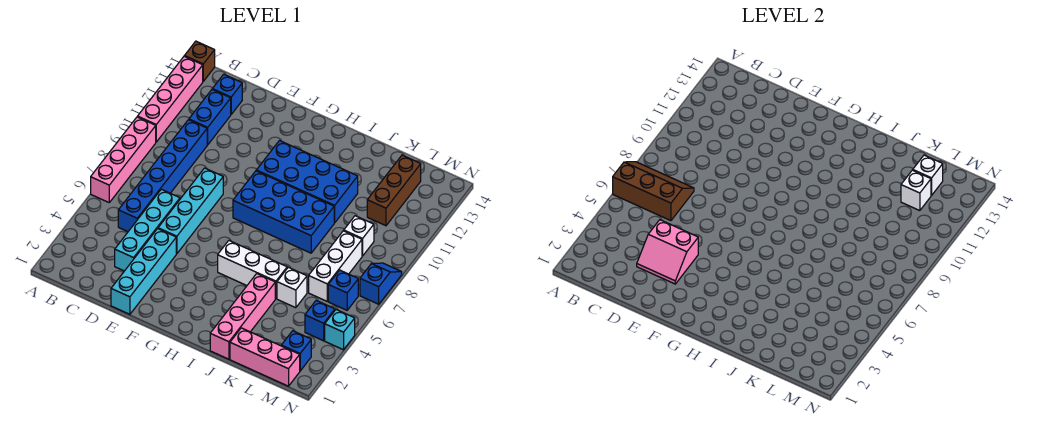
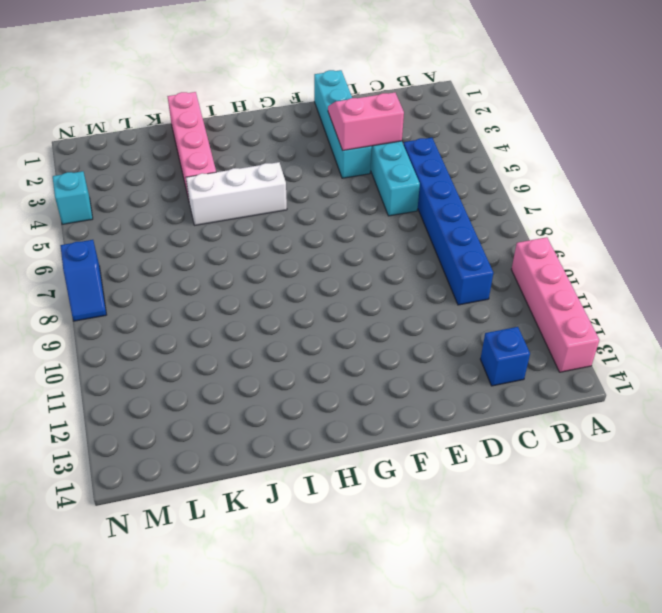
none -> pink brick A6:A9 level 1
none -> brown brick A14 level 1
none -> blue brick C11:C12 level 1

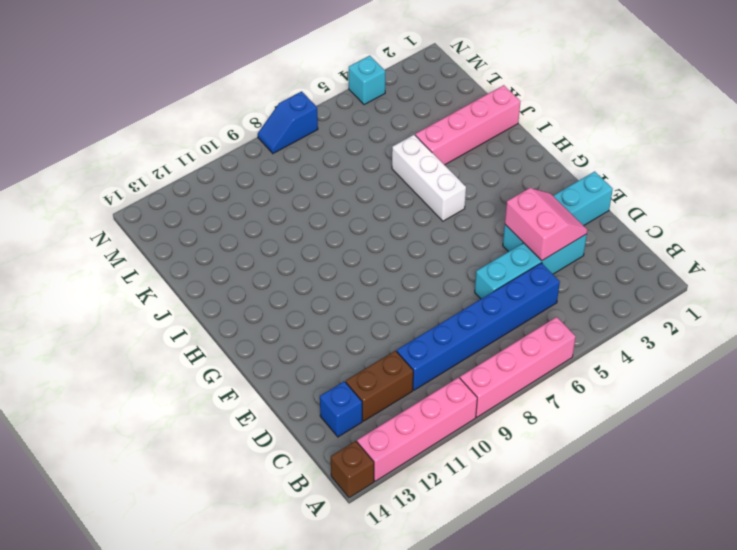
brown brick C11:C12 level 1 -> blue brick C11:C12 level 1
none -> cyan brick E5:E8 level 1
none -> blue brick G8:J9 level 1
none -> blue brick G10:J11 level 1

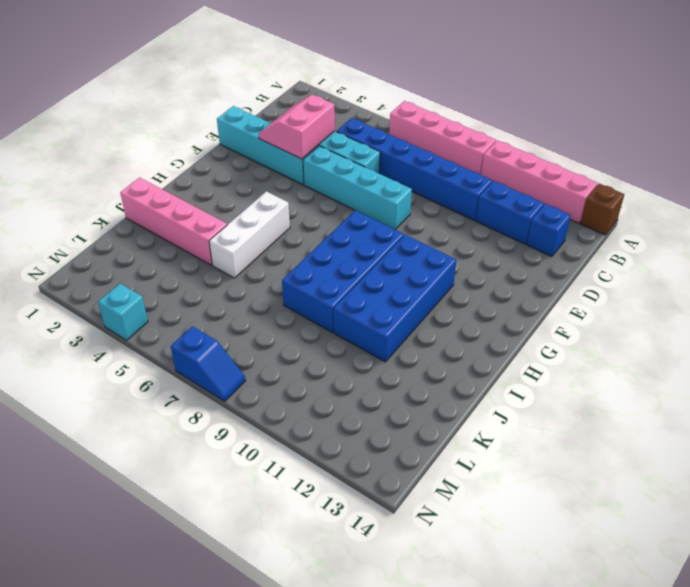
none -> pink brick K1:M1 level 1
none -> white brick K5 level 1
none -> white brick L6:L8 level 1

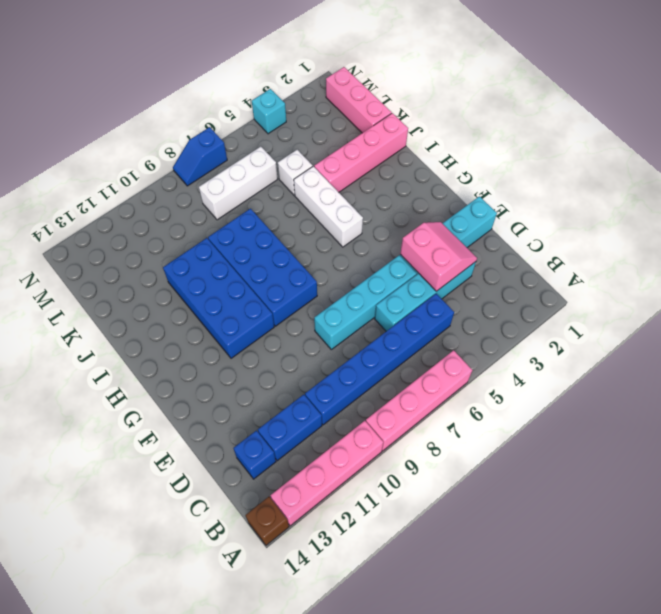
none -> white brick L9 level 1
none -> brown brick L11:L13 level 1
none -> blue brick M2 level 1

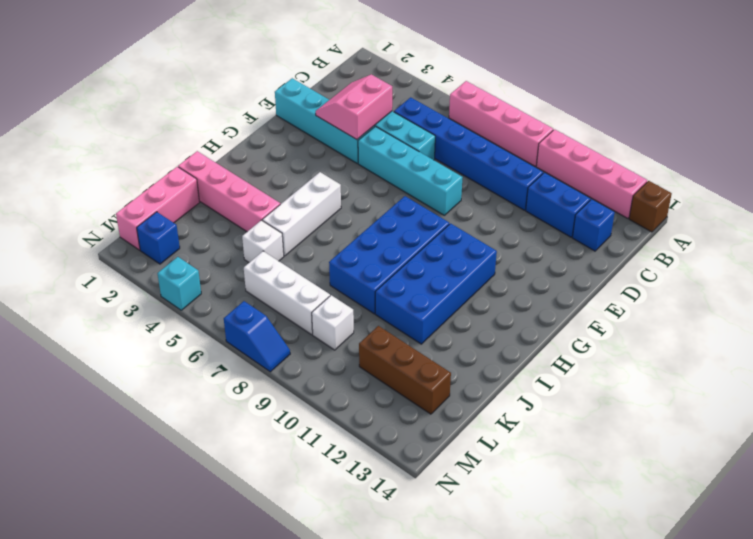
none -> blue brick M4 level 1
none -> blue brick M6 level 1
none -> brown slope A6:C7 level 2 top 6

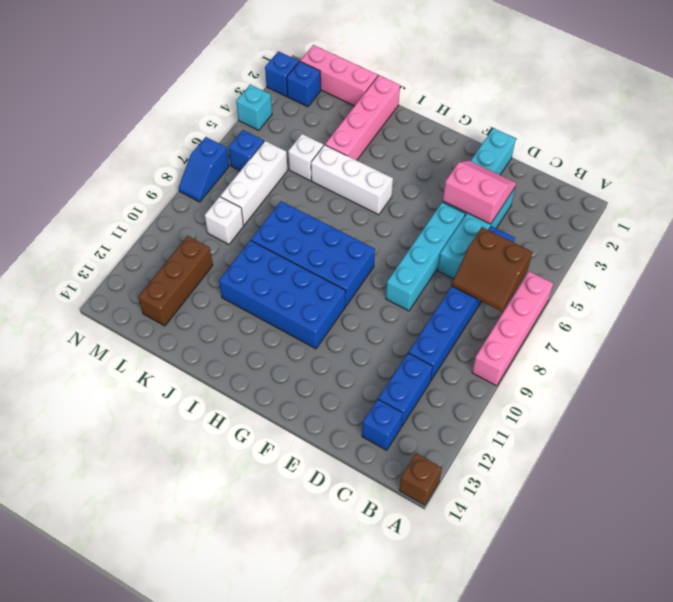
brown slope B6:C7 level 2 top 6 -> brown slope A6:C7 level 2 top 6
blue brick N2 level 1 -> blue brick M4 level 1
none -> pink brick A10:A13 level 1
none -> white brick L12 level 2
none -> white brick L13 level 2

